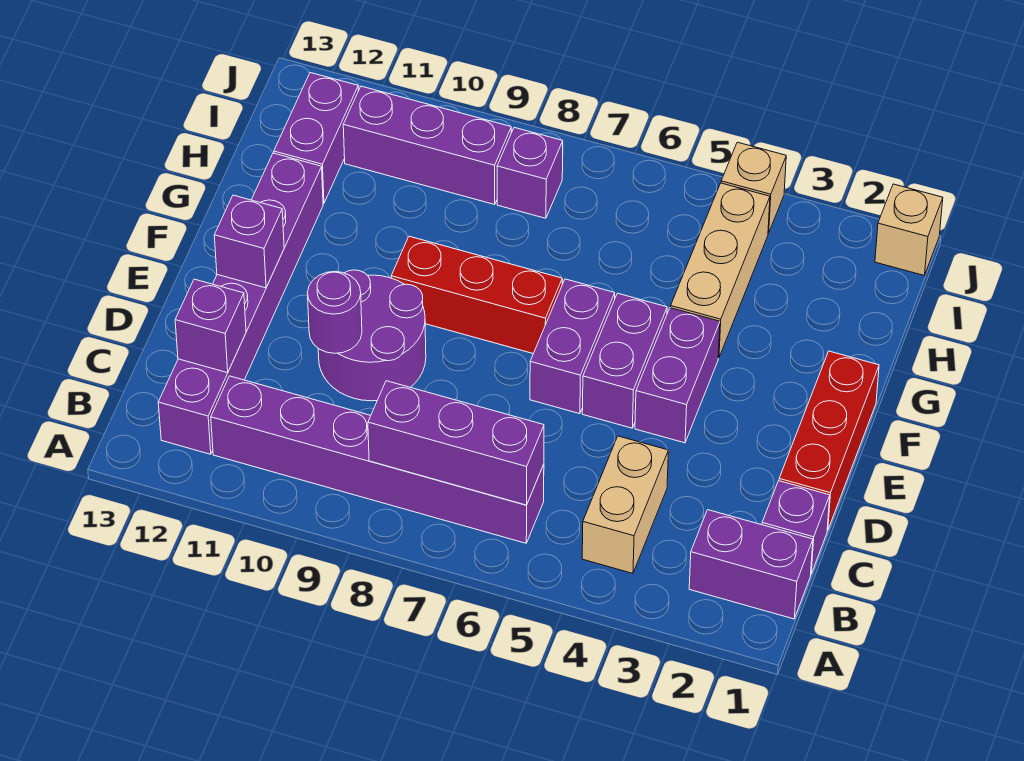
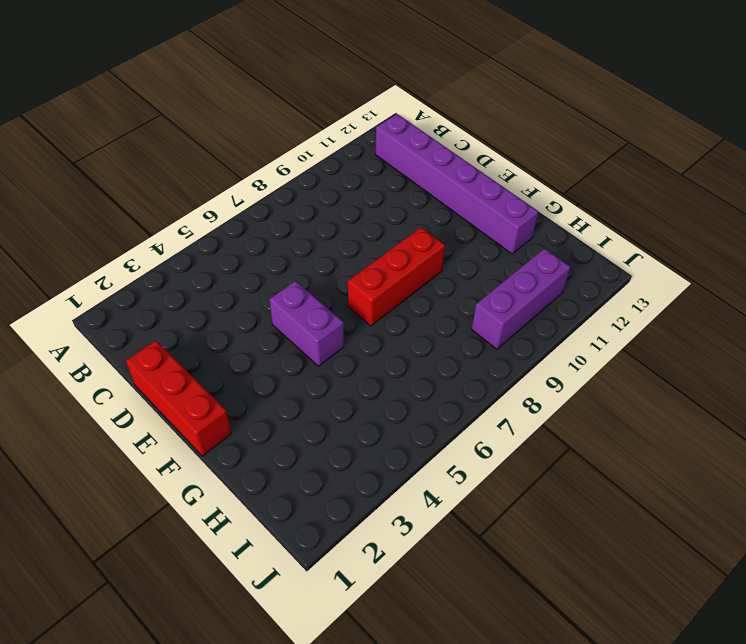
none -> purple brick B1:B2 level 1
none -> tan brick B4:C4 level 1
none -> purple brick B6:B11 level 1

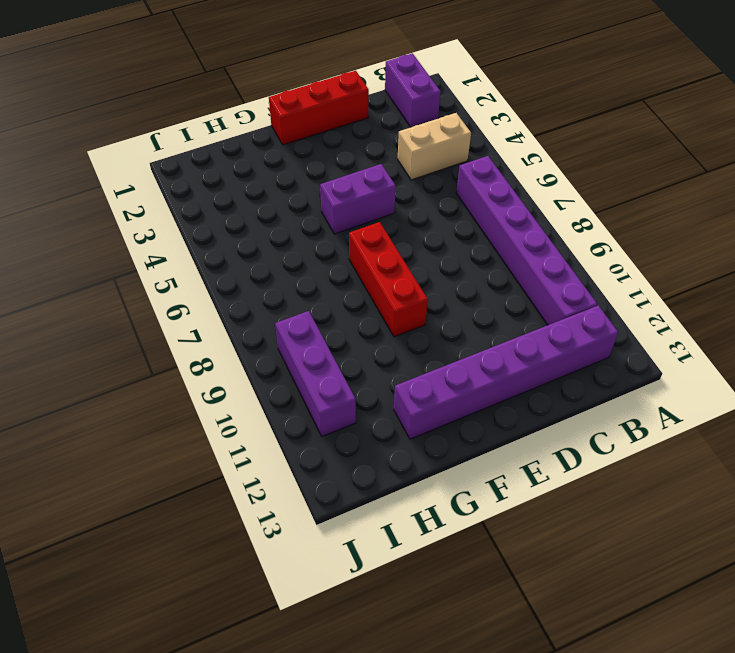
none -> purple brick C1 level 1
none -> purple round brick D9:E10 level 1
none -> purple brick E4:F4 level 1

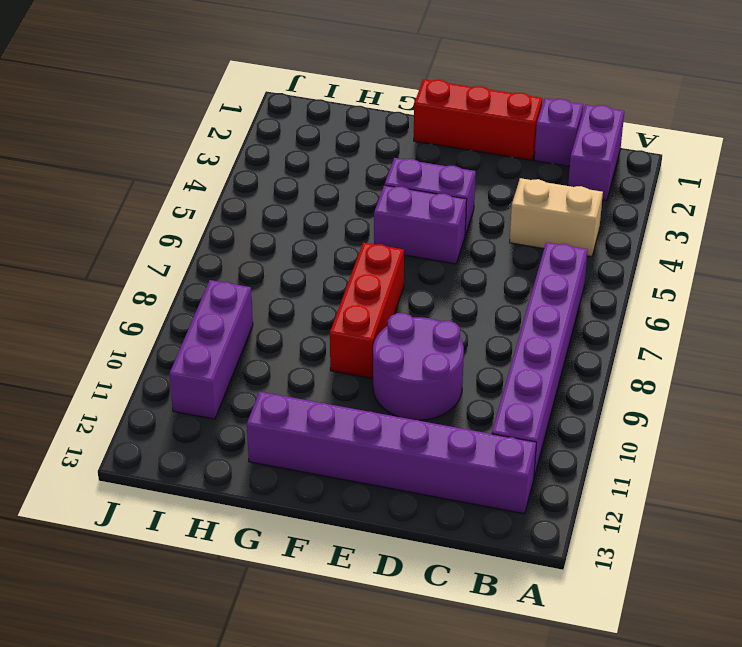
none -> purple brick E6:F6 level 1
none -> tan brick G4:I4 level 1
none -> purple brick H12:I12 level 1

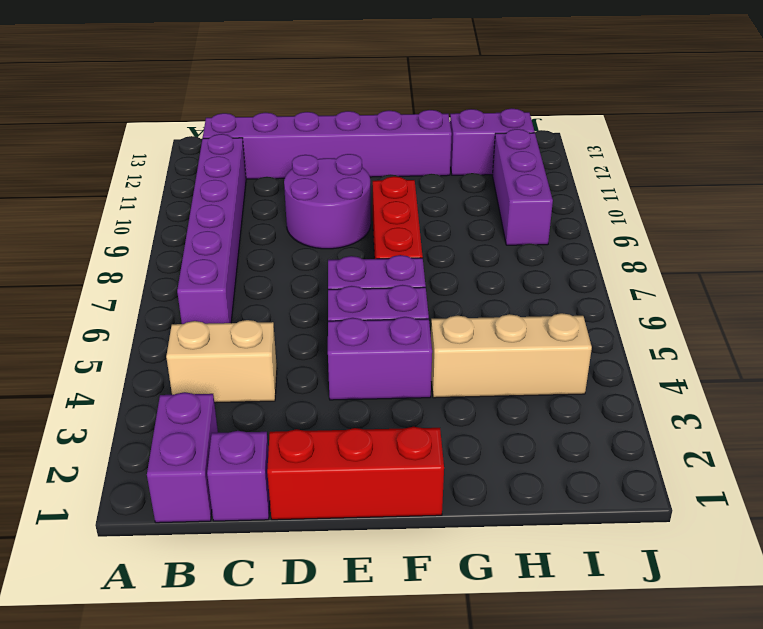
none -> purple brick I8 level 1
none -> tan brick J1 level 1
none -> tan brick J4 level 1

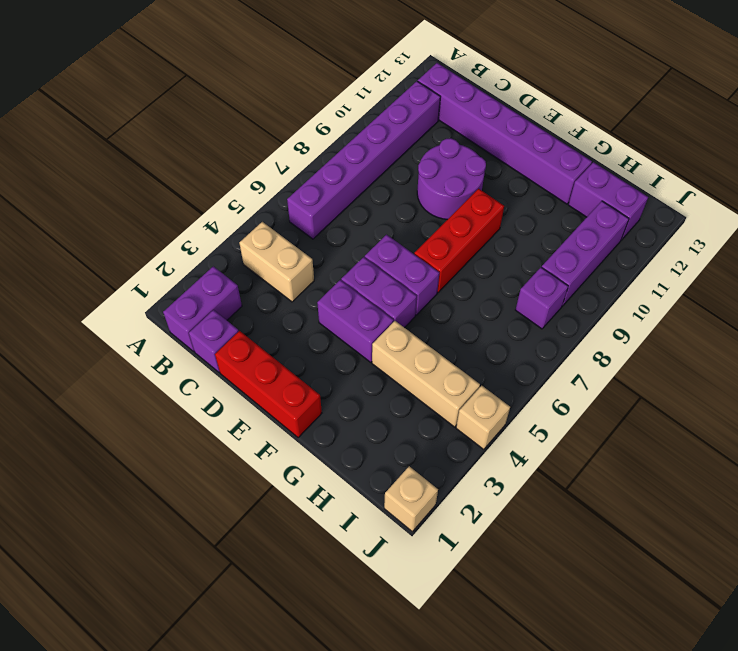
none -> purple brick B6:B8 level 2
none -> purple brick C12 level 2
none -> purple round brick D10 level 2

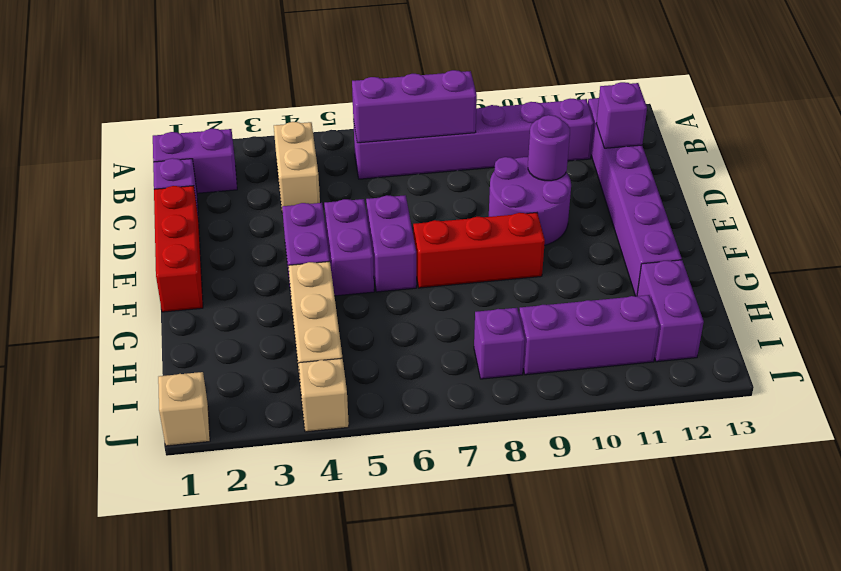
none -> purple brick E12 level 2

